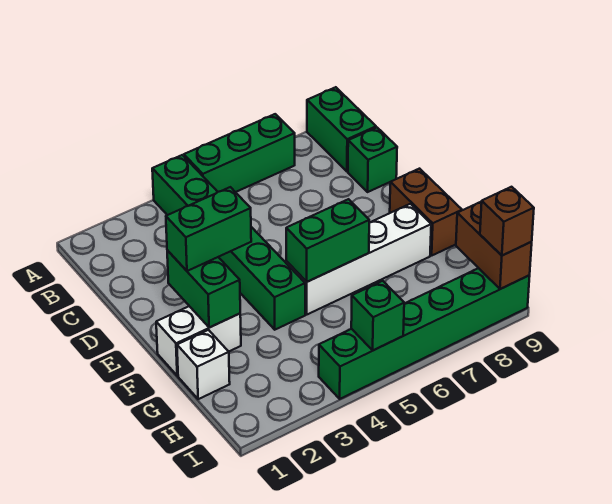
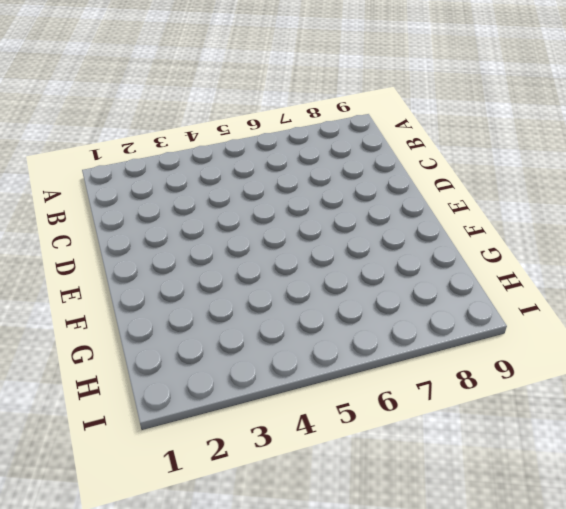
none -> green brick A4:F4 level 1
none -> green brick A5:A7 level 1
none -> green brick A9:B9 level 1

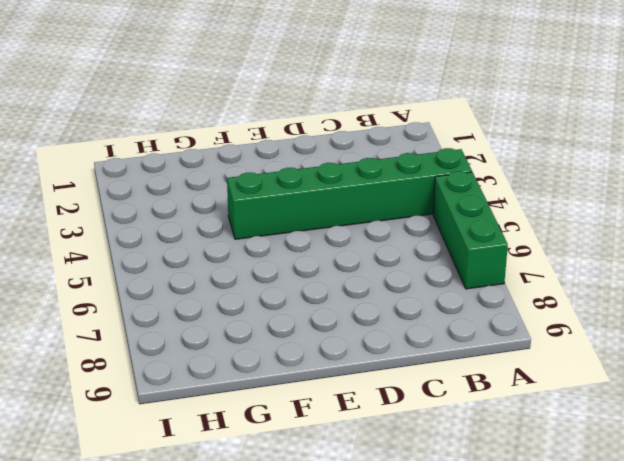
none -> green brick A9:B9 level 1
none -> green brick C9 level 1
none -> brown brick E9:F9 level 1

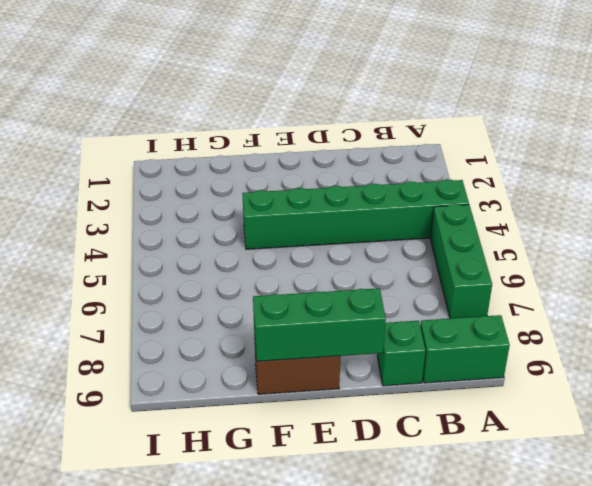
green brick D9:F9 level 2 -> none
none -> white brick F1:F2 level 1
none -> white brick F5:F8 level 1
none -> white brick G1 level 1

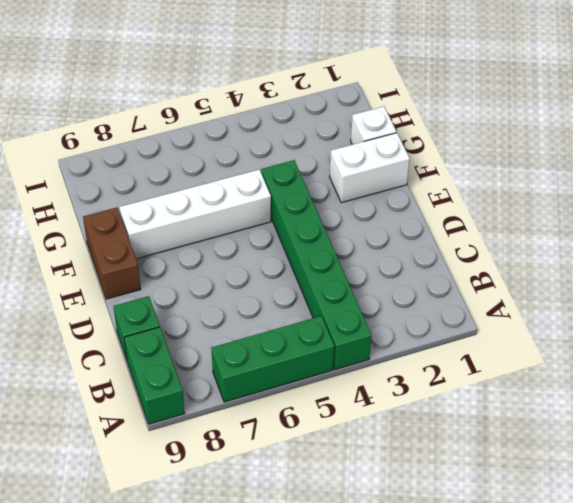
none -> green brick I4:I9 level 1
none -> green brick E2:F2 level 2
none -> green brick F5:F6 level 2

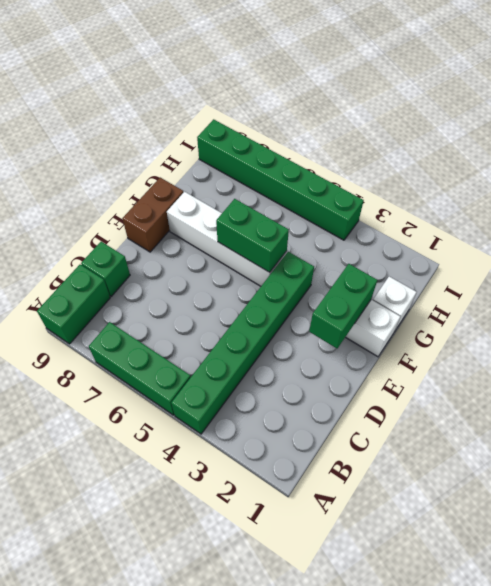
none -> brown brick H9:I9 level 2
none -> green brick I5 level 2
none -> green brick E2:E3 level 3

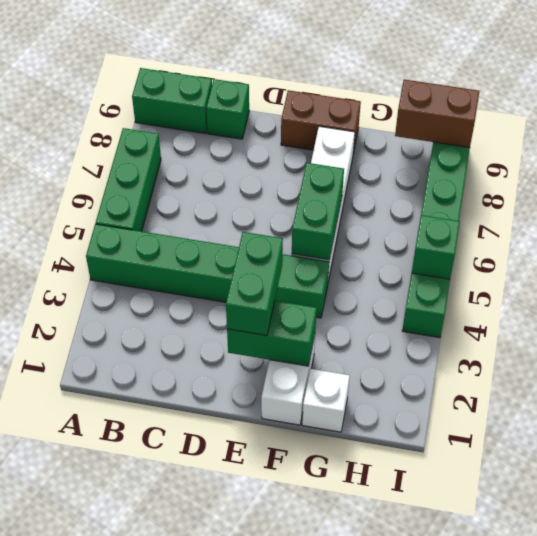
none -> brown brick I9 level 3

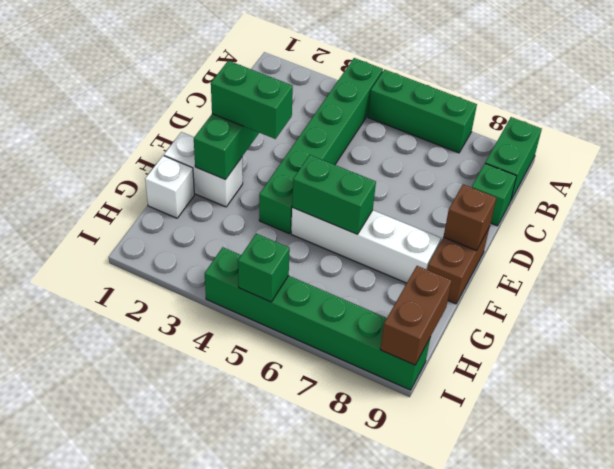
brown brick E9 level 2 -> brown brick I9 level 3

